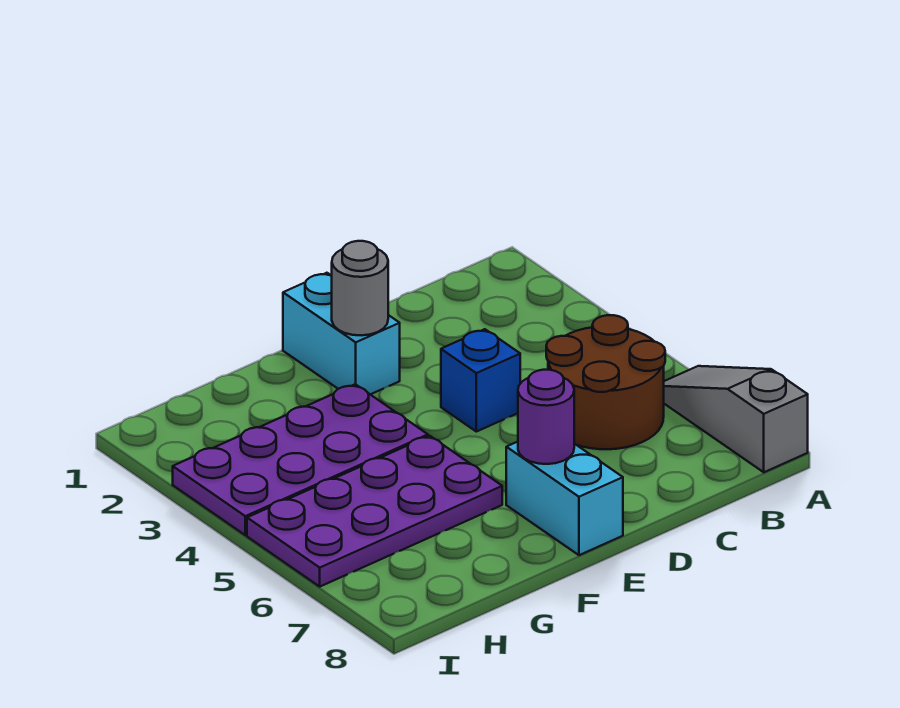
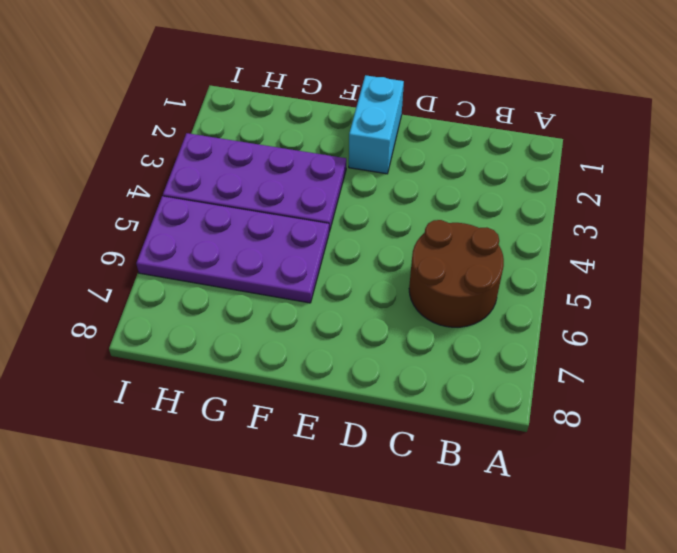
none -> grey slope A6:A8 level 1 top 8
none -> blue brick D4 level 1

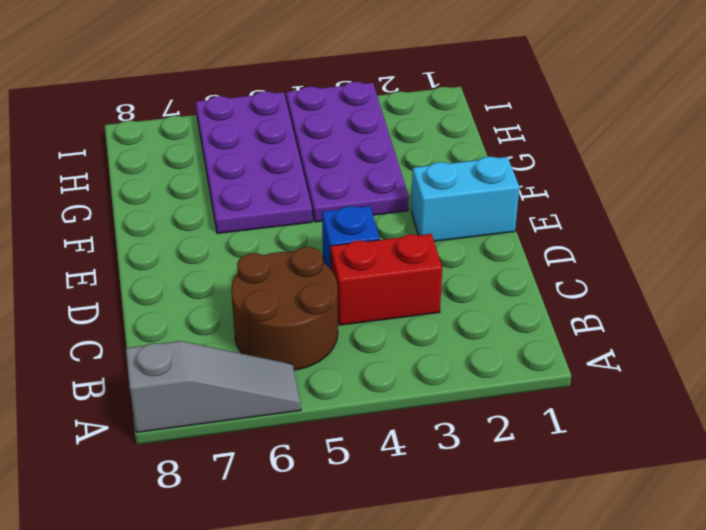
red brick C3:C4 level 1 -> none
none -> cyan brick E7:E8 level 1
none -> grey round brick E2 level 2

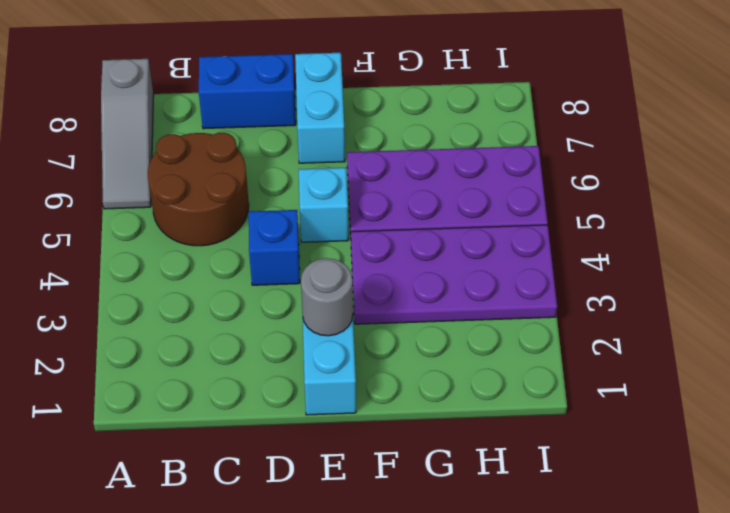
blue brick C8:D8 level 1 -> none
cyan brick E5 level 1 -> none
none -> purple round brick E7 level 2

